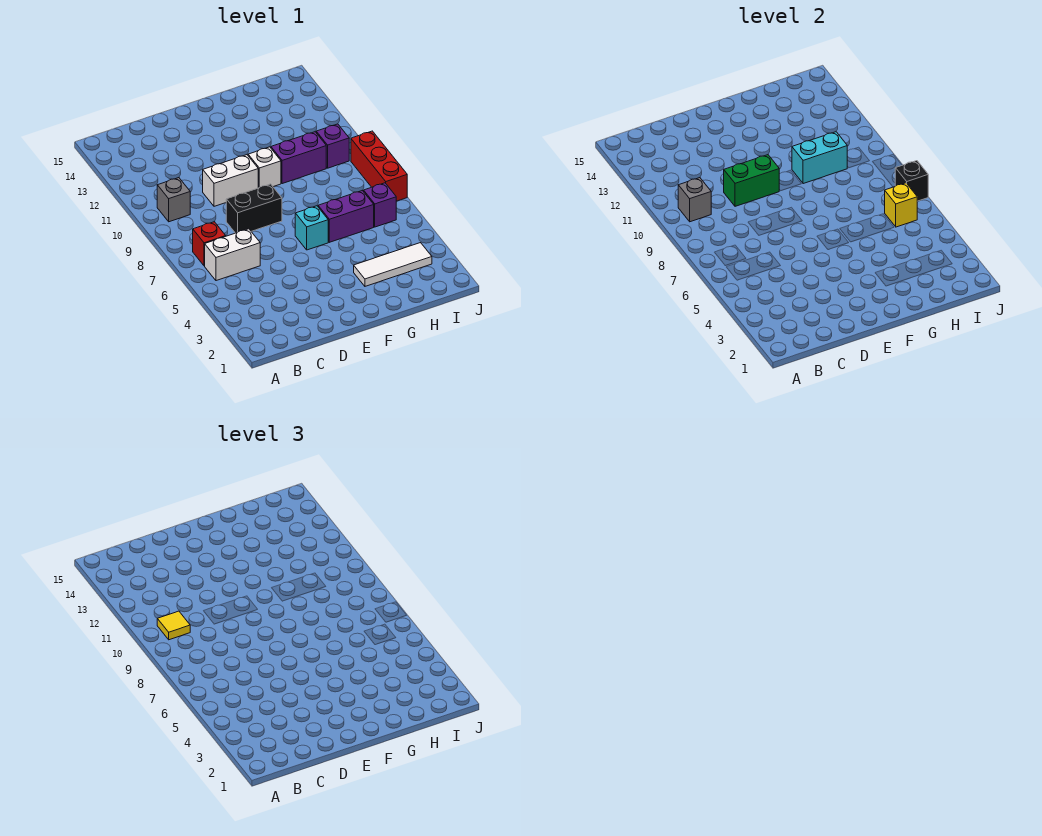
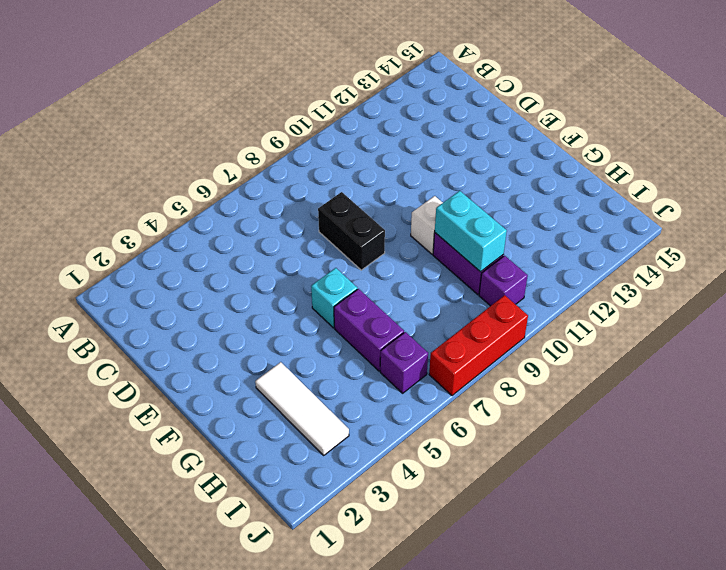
none -> white brick B6:C6 level 1
none -> red brick B7 level 1
none -> grey brick B10 level 1

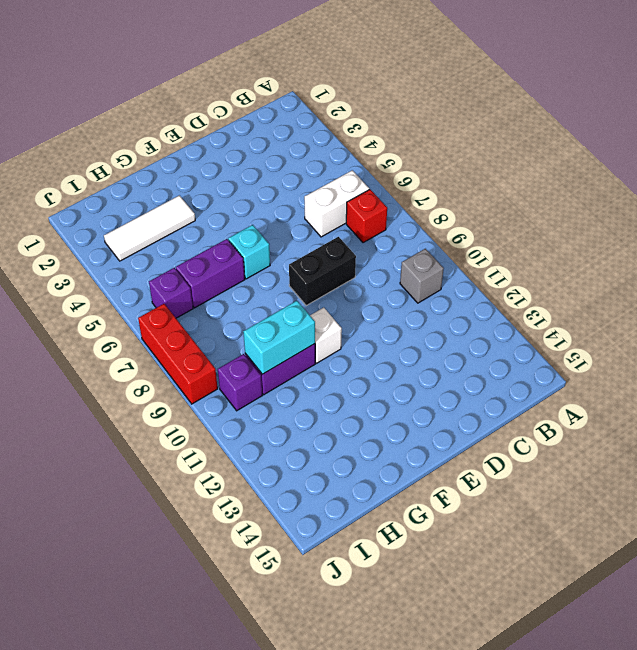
none -> white brick D10:E10 level 1
none -> grey brick B10 level 2
none -> green brick D10:E10 level 2

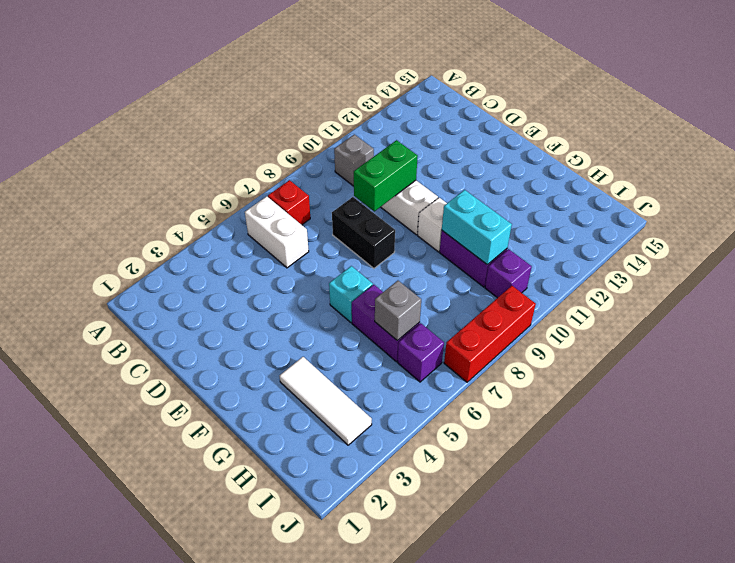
green brick D9:D10 level 2 -> green brick D10:E10 level 2
grey brick H6 level 2 -> grey brick B10 level 2
none -> yellow brick I6 level 2
none -> black brick J7 level 2
none -> yellow tile B10 level 3

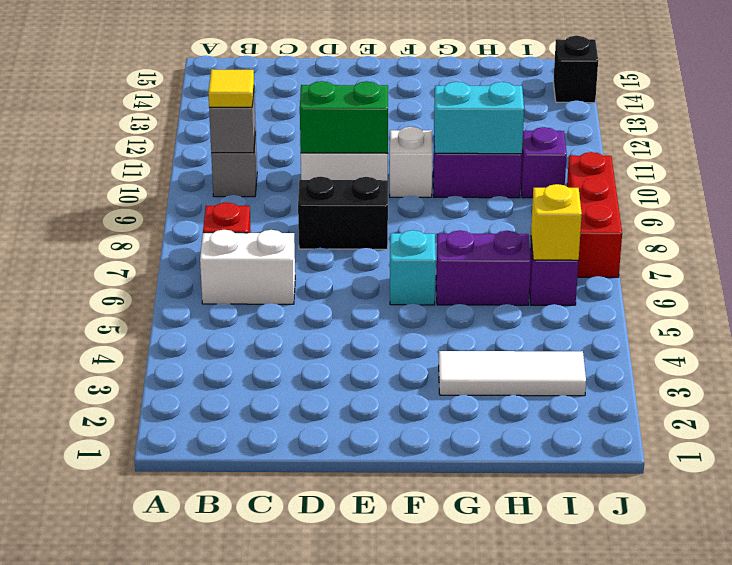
black brick J14 level 1 -> black brick J7 level 2

